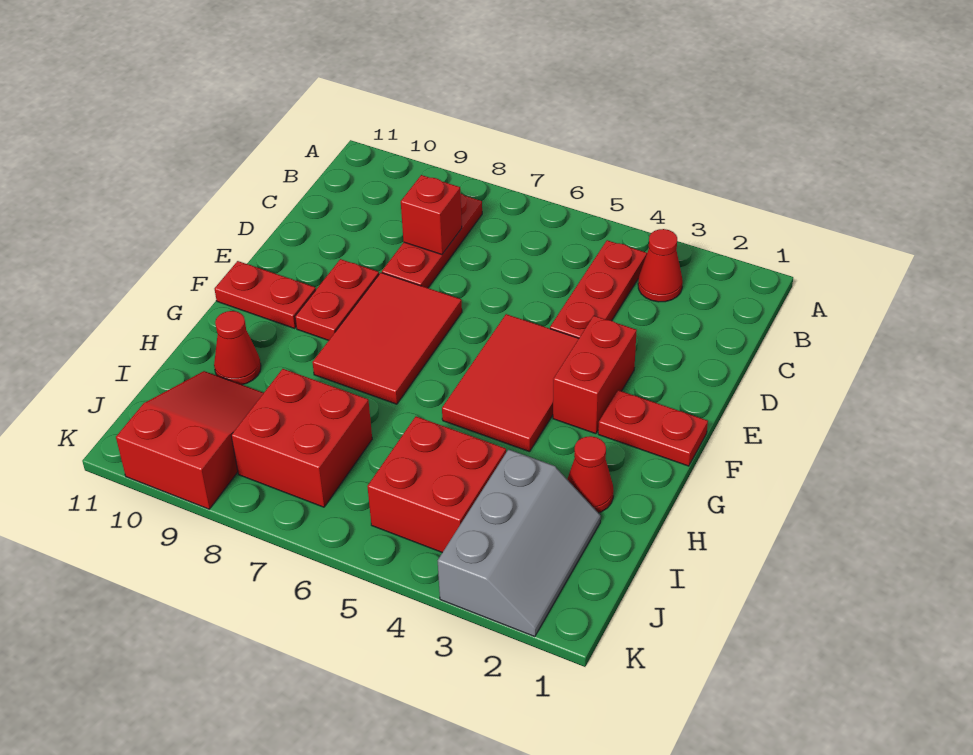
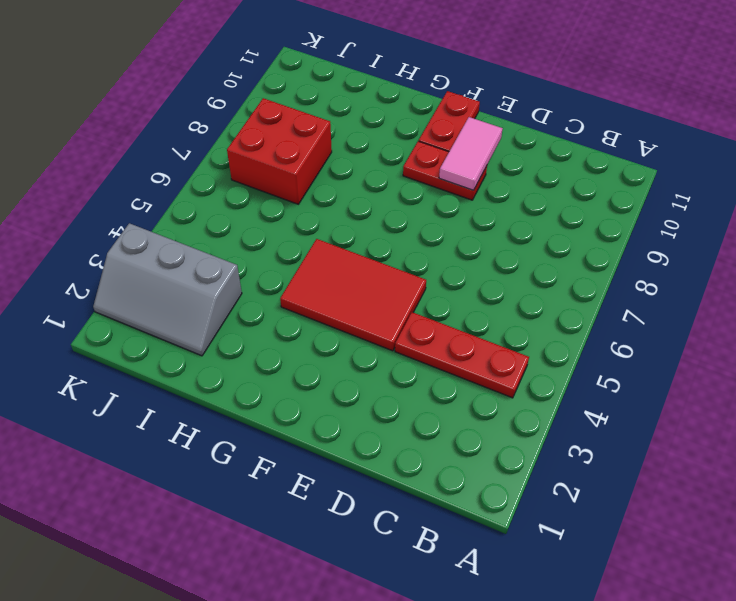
pink tile E9:E10 level 2 -> none
none -> red cone B3 level 1
none -> red plate B8:D8 level 1
none -> red brick E3:F3 level 1

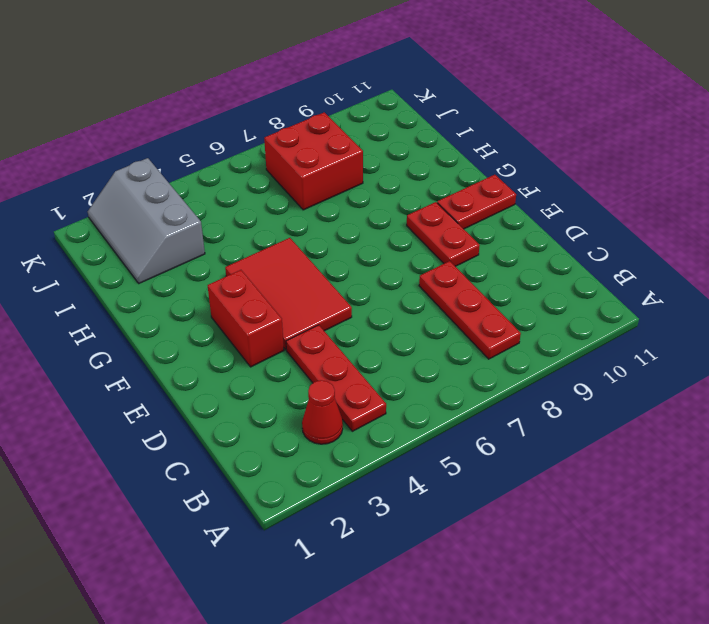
none -> red tile E7:G8 level 1
none -> red plate F1:F2 level 1
none -> red cone H2 level 1

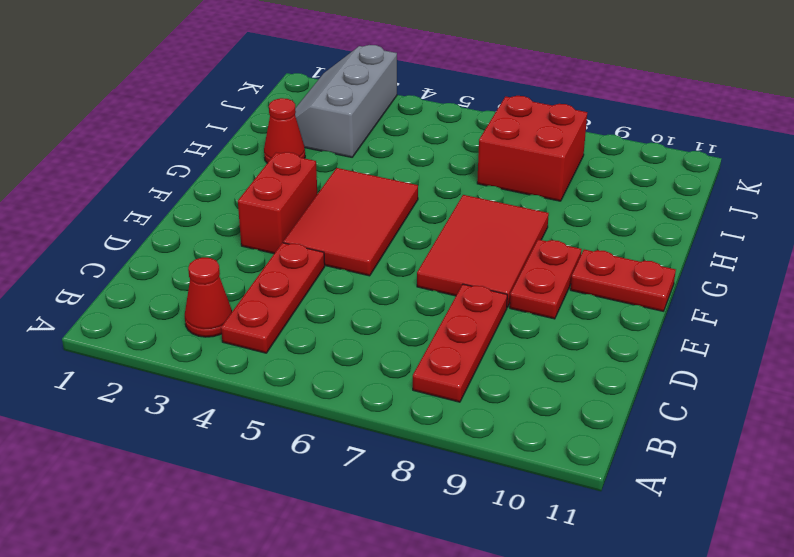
none -> red plate F1:F2 level 1
none -> red cone H10 level 1
none -> red brick I4:J5 level 1

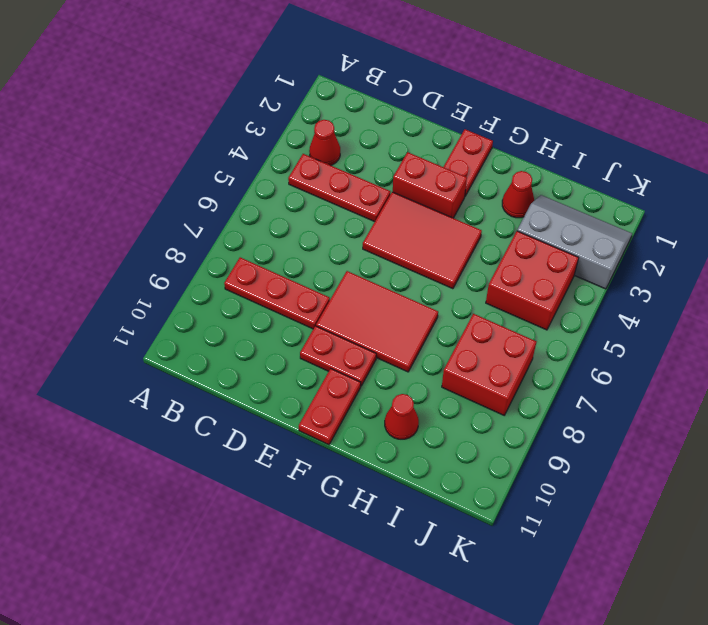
none -> red slope I9:K10 level 1 top K
none -> red brick C8 level 2

